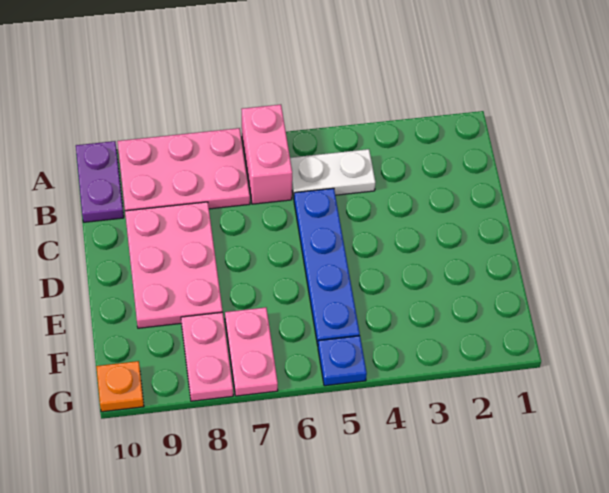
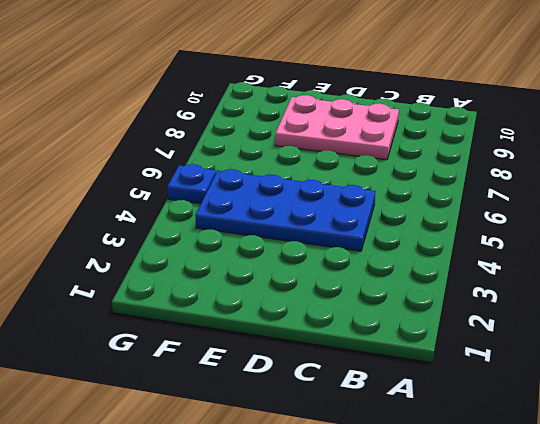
blue plate C4:F5 level 1 -> blue plate C5:F5 level 1
none -> pink brick A6:B6 level 1
none -> pink plate A7:B9 level 1

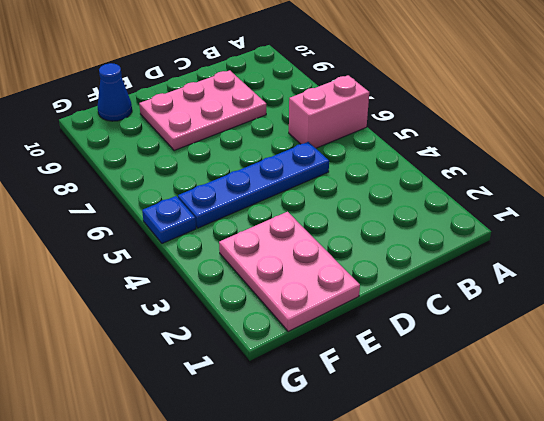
pink plate E1:F3 level 1 -> pink plate A7:B9 level 1
blue cone F10 level 1 -> none
none -> purple plate A10:B10 level 1
none -> white plate B4:B5 level 1

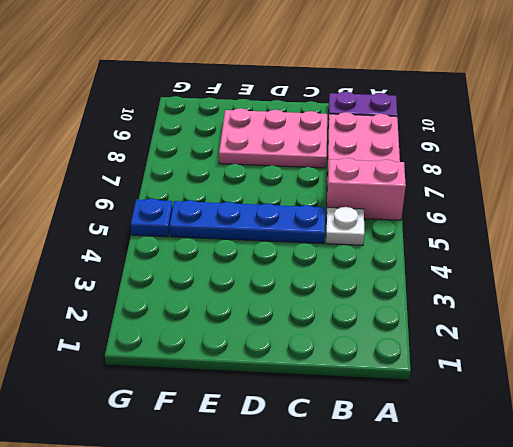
white plate B5 level 1 -> white plate B4:B5 level 1
none -> pink plate F7:G7 level 1
none -> pink plate F8:G8 level 1

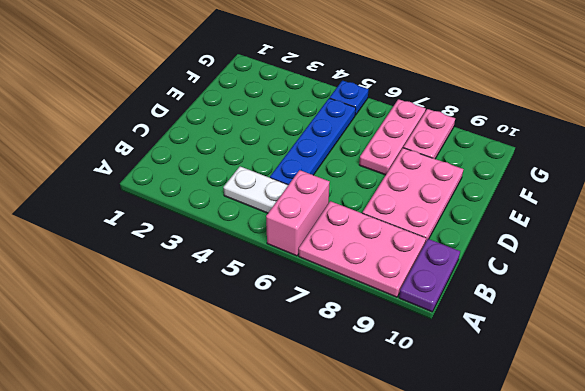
pink plate E7:G7 level 1 -> pink plate F7:G7 level 1
none -> orange plate G10 level 1

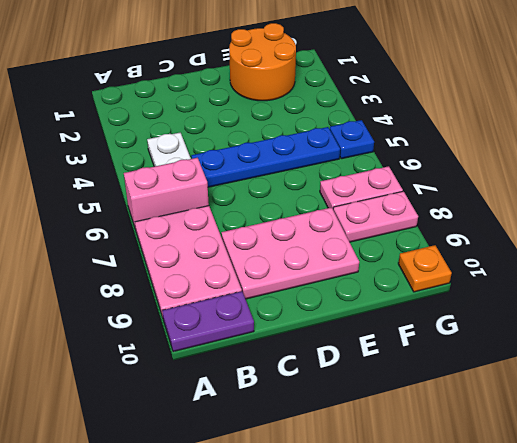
orange round brick E1:F2 level 1 -> none

